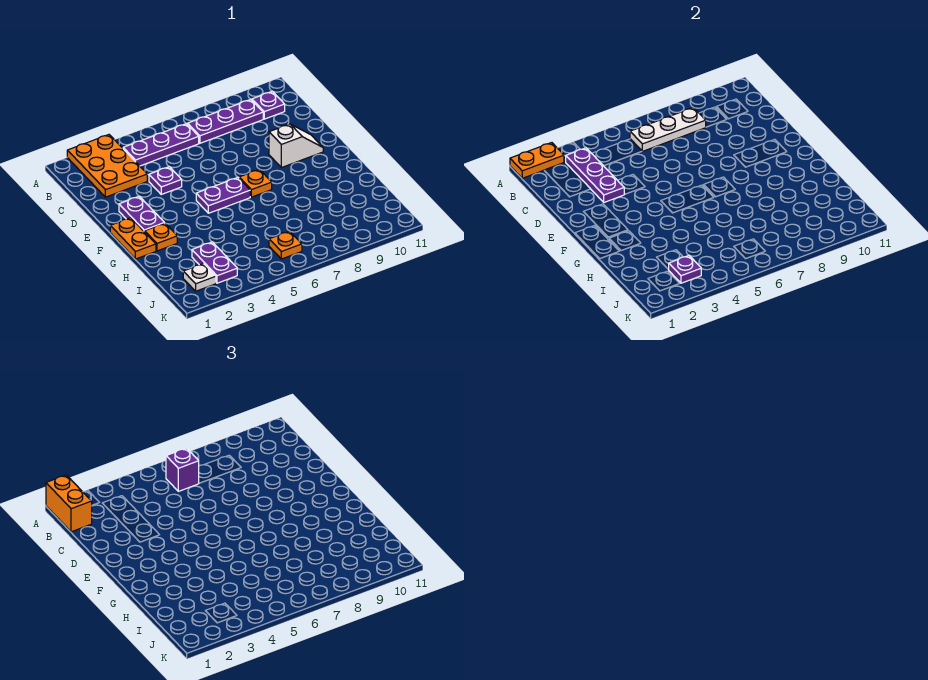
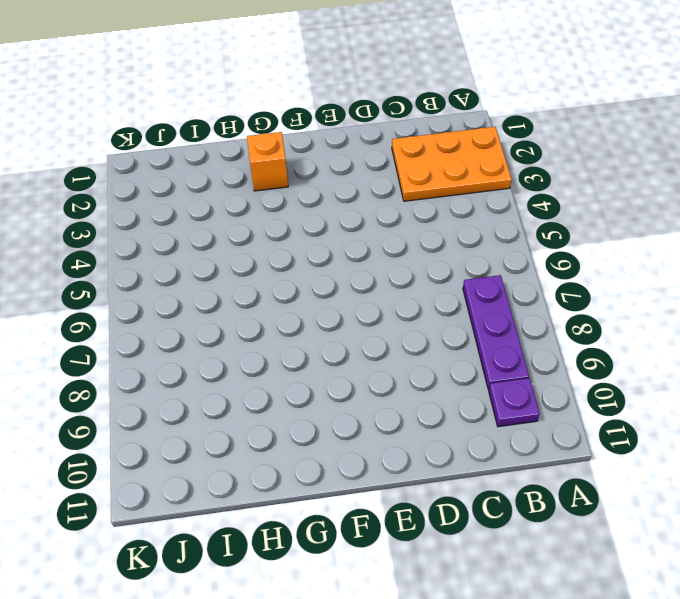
orange brick G2 level 1 -> orange plate G2 level 1
none -> purple plate B4:B6 level 1
none -> purple plate D4 level 1
none -> purple plate E2:F2 level 1

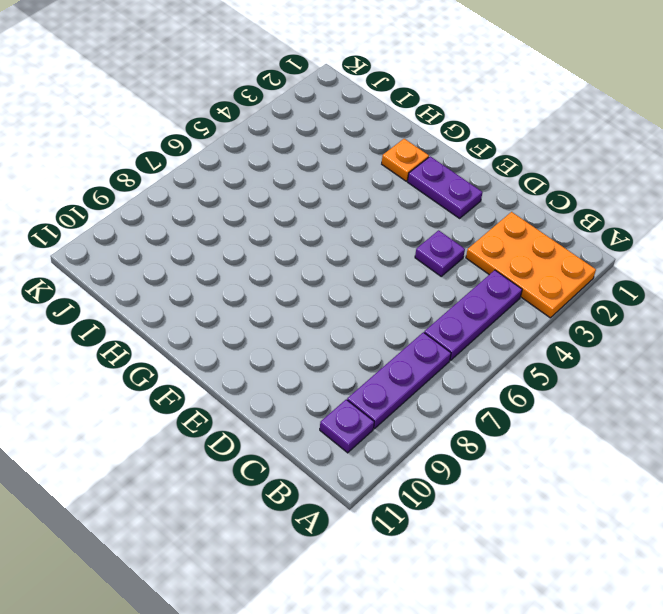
none -> white slope E9:E10 level 1 top 9
none -> orange plate F1:G1 level 1
none -> purple plate F5:F6 level 1

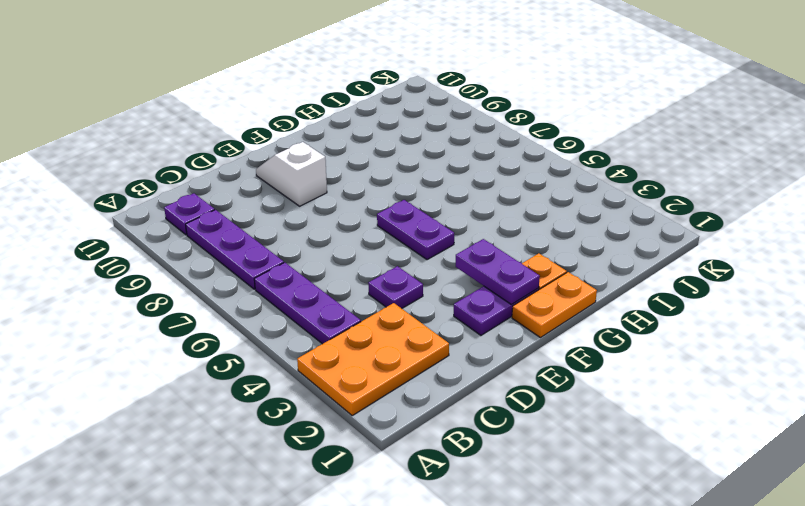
purple plate F2:F3 level 2 -> purple plate I3:J3 level 1
none -> orange plate F7 level 1
none -> white plate J2 level 1
none -> orange plate J6 level 1

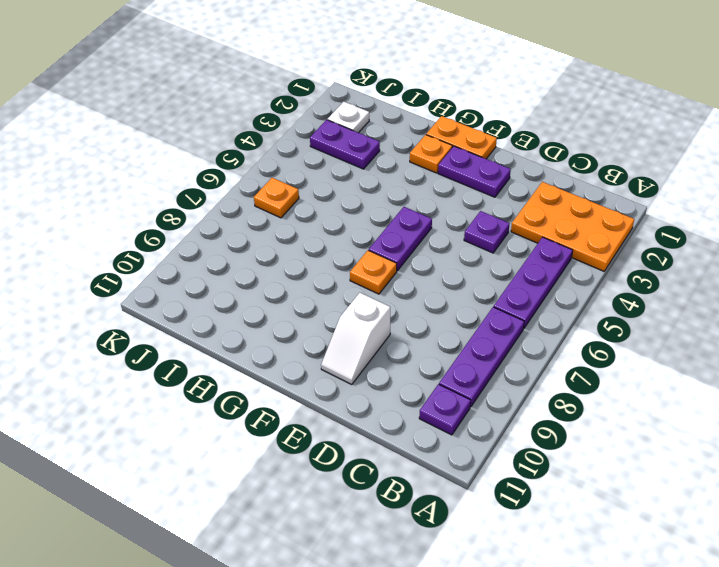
none -> orange plate A1:A2 level 2
none -> purple plate B3:D3 level 2
none -> white plate B6:B8 level 2

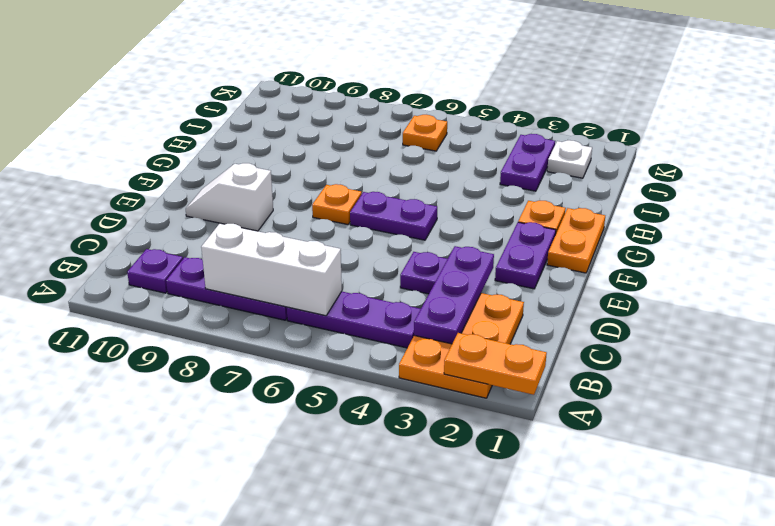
white brick B6:B8 level 2 -> white plate B6:B8 level 2
none -> purple plate J3 level 2
none -> orange brick A1:B1 level 3
none -> purple brick B6 level 3

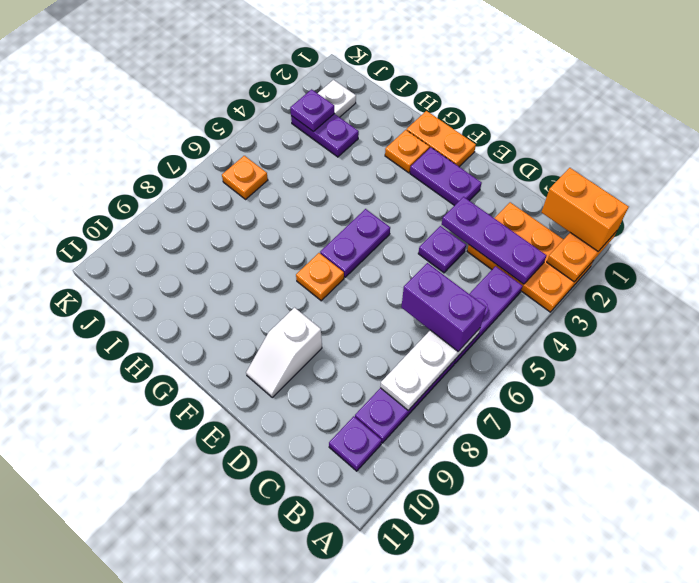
purple brick B6:C6 level 3 -> purple brick B6 level 3

